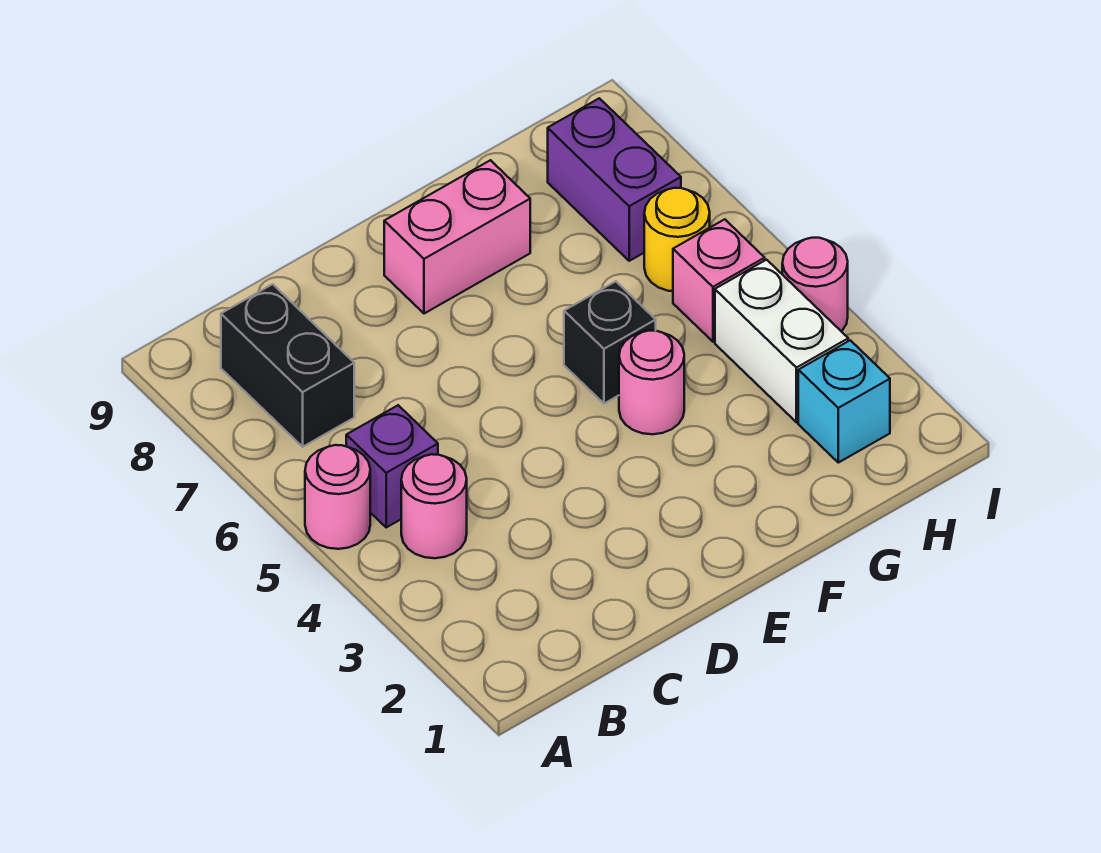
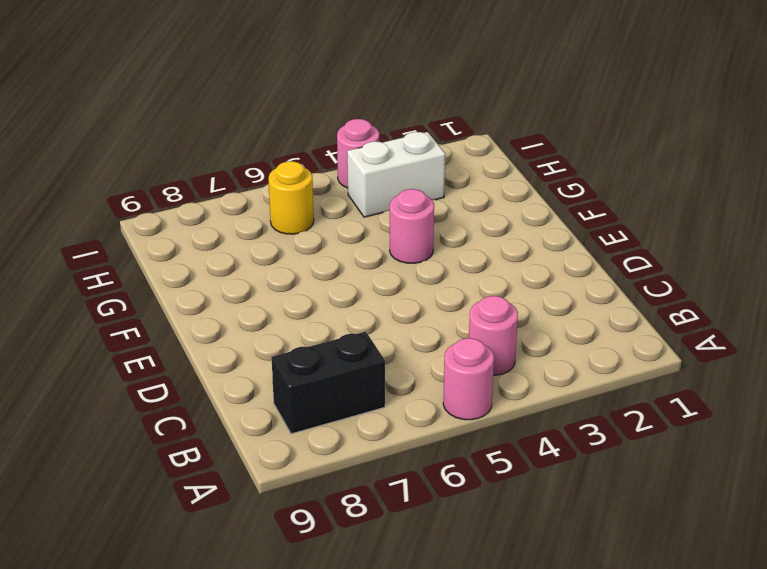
none -> purple brick B5 level 1
none -> pink brick E8:F8 level 1
none -> black brick F5 level 1

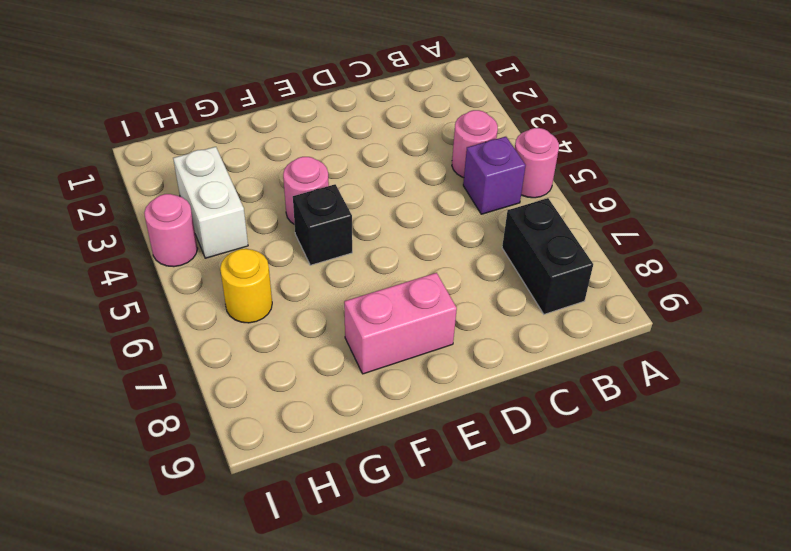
none -> cyan brick H2 level 1
none -> pink brick H5 level 1
none -> purple brick H7:H8 level 1

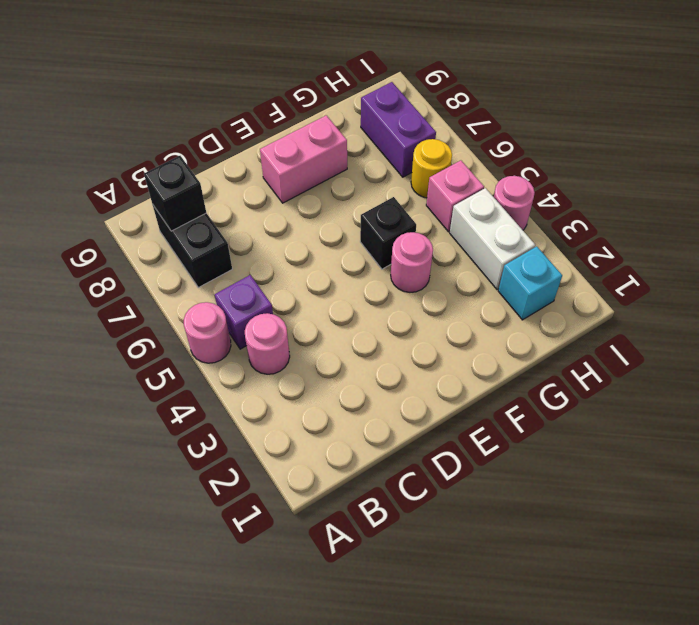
black brick B8 level 2 -> none

